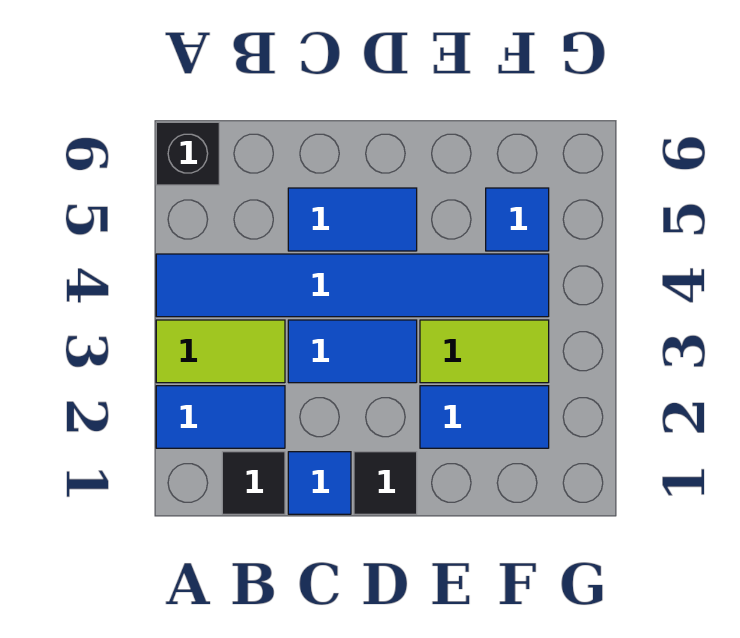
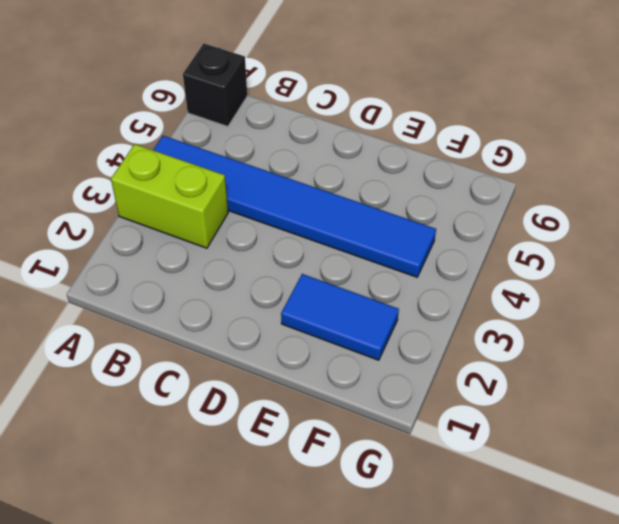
lime brick A3:B3 level 1 -> lime tile A3:B3 level 1
none -> blue tile A2:B2 level 1
none -> black tile B1 level 1
none -> blue tile C1 level 1

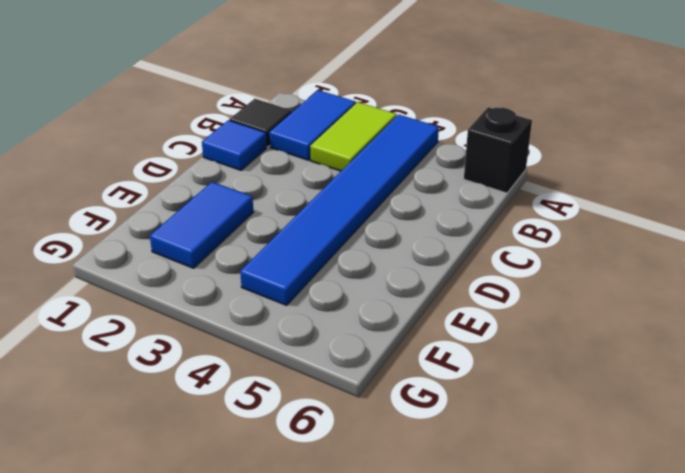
none -> blue tile C3:D3 level 1
none -> blue tile C5:D5 level 1
none -> black tile D1 level 1

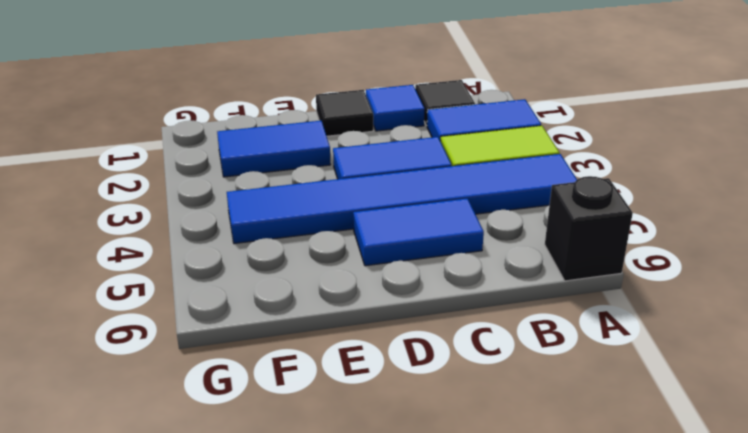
none -> lime tile E3:F3 level 1
none -> blue tile F5 level 1

